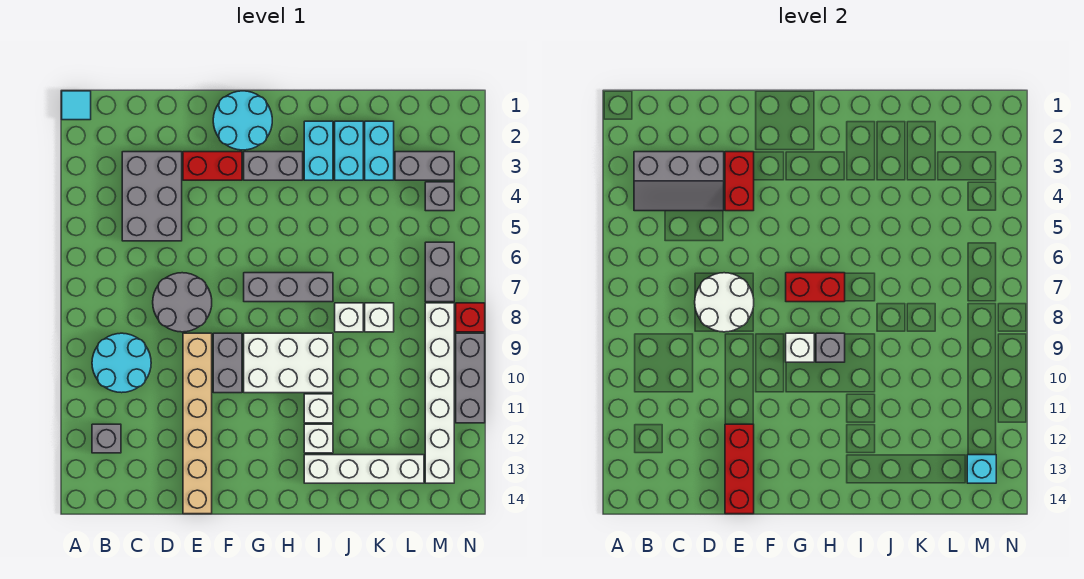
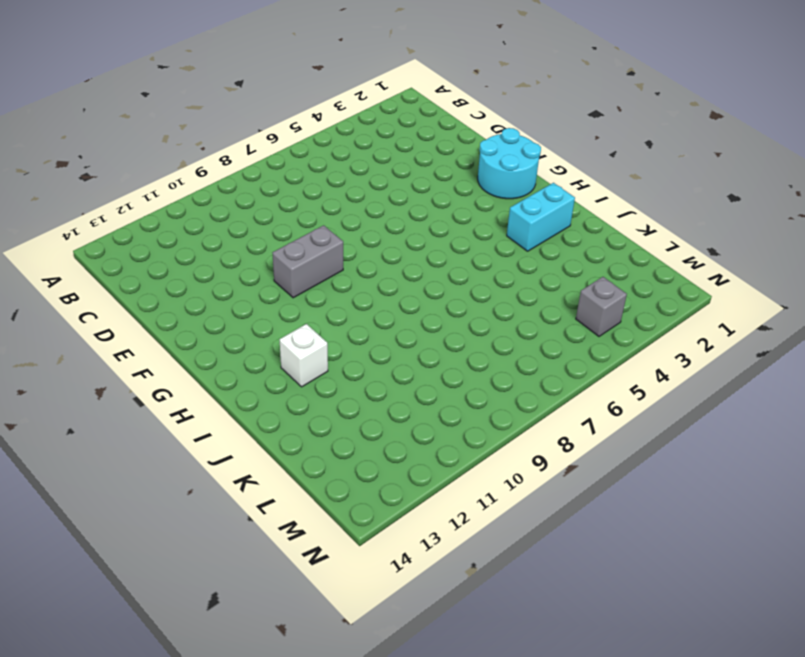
none -> cyan tile A1 level 1
none -> cyan round brick B9:C10 level 1
none -> grey brick B12 level 1
none -> grey brick C3:D5 level 1

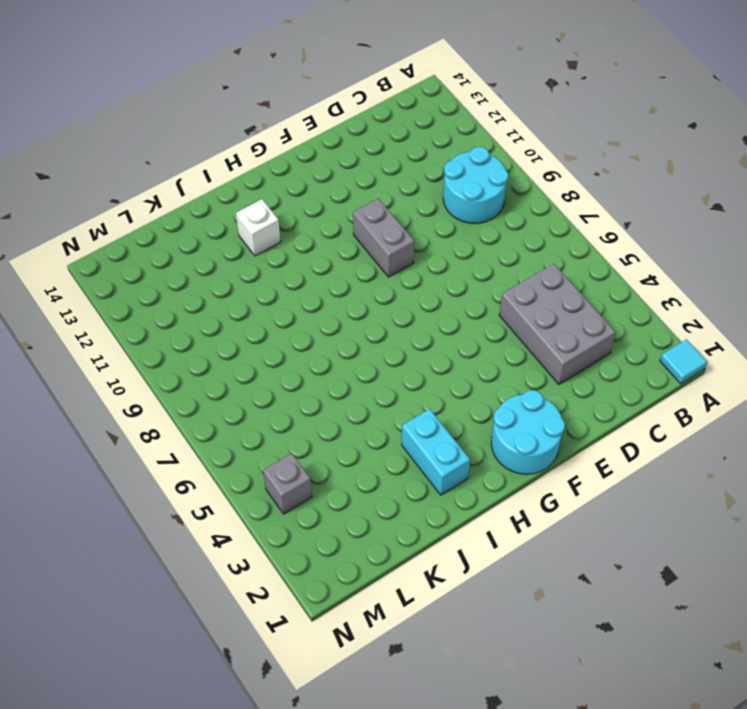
none -> grey brick B12 level 1
none -> grey round brick D7:E8 level 1
none -> red brick E3:F3 level 1
none -> tan brick E9:E14 level 1

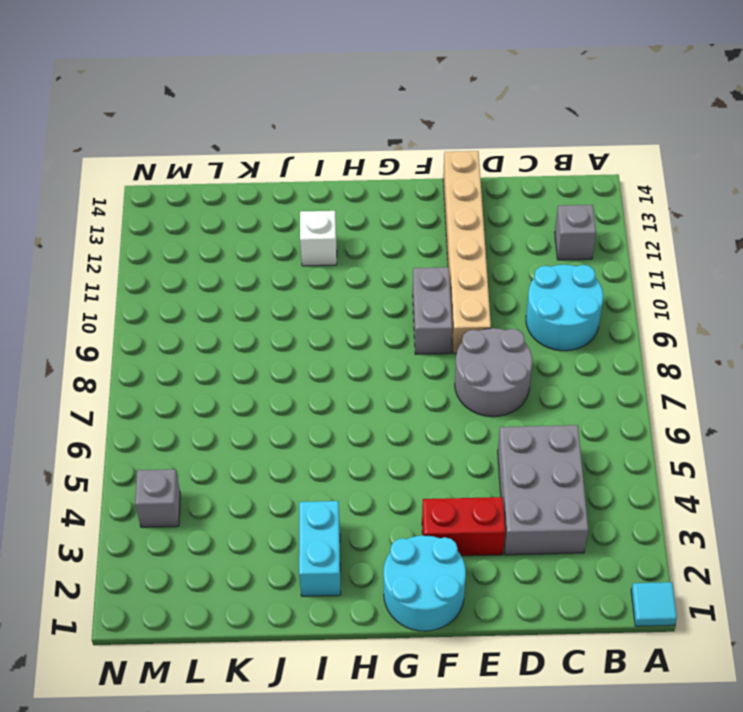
none -> grey brick G3:H3 level 1
none -> grey brick G7:I7 level 1
none -> white brick G9:I10 level 1
none -> white brick I11 level 1

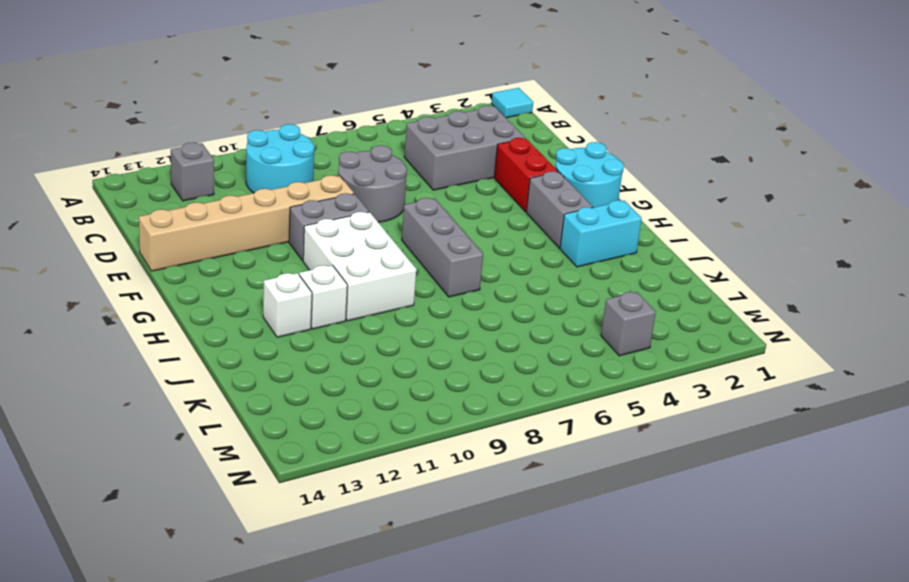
none -> white brick I13:L13 level 1
none -> cyan brick J2:J3 level 1
none -> white brick J8 level 1
none -> cyan brick K2:K3 level 1

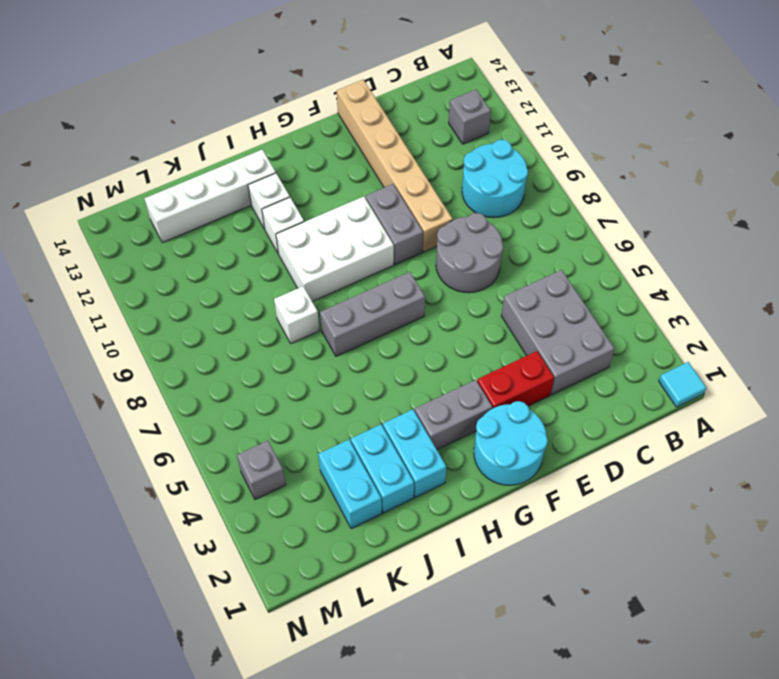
none -> white brick K8 level 1
none -> grey brick L3:M3 level 1
none -> grey brick M6:M7 level 1
none -> white brick M8:M13 level 1

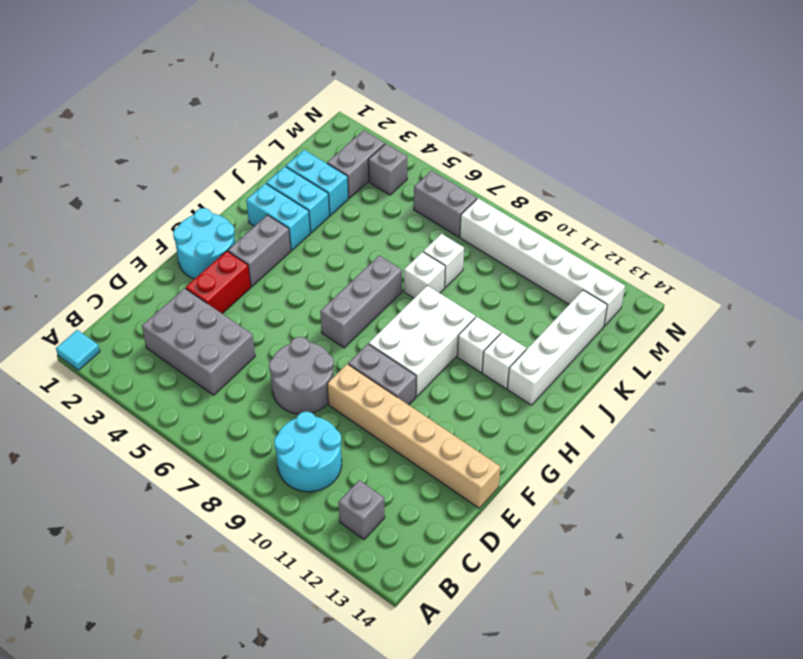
none -> red brick N8 level 1
none -> grey brick N9:N11 level 1
none -> grey slope B3:D4 level 2 top 3
none -> white round brick D7:E8 level 2

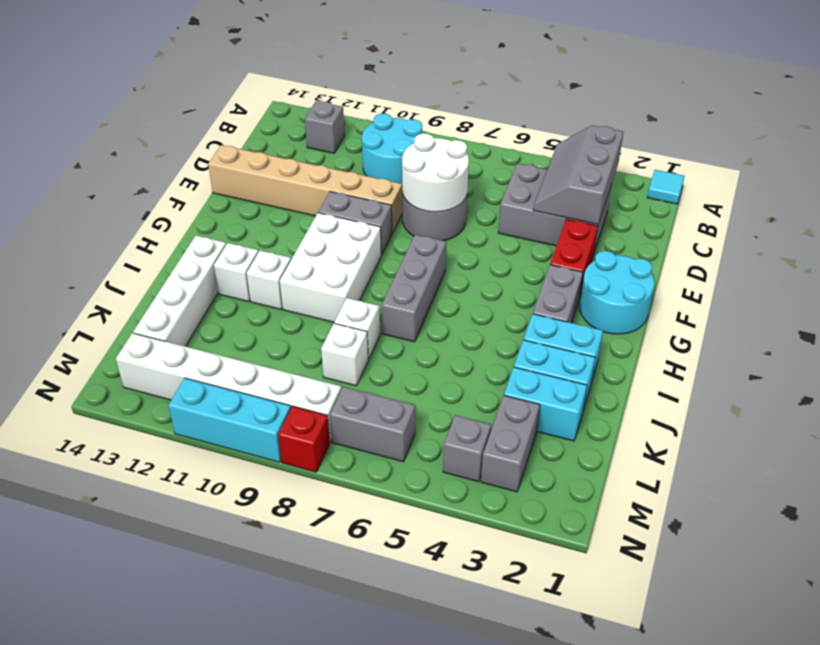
cyan brick N9:N11 level 1 -> grey brick N9:N11 level 1
none -> red brick E3:E4 level 2
none -> red brick E12:E14 level 2
none -> red brick G7:H7 level 2
none -> white brick G9 level 2

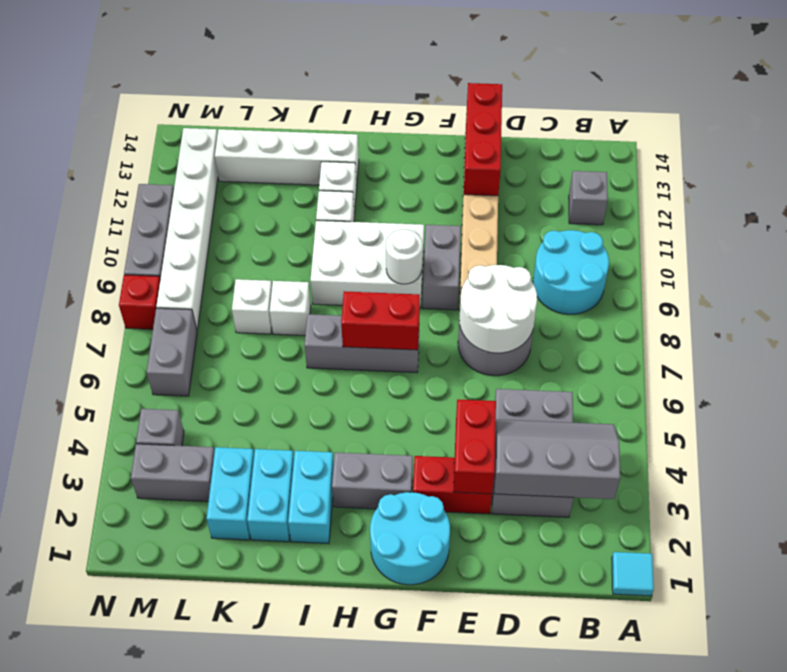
white round brick G9 level 2 -> white brick G9 level 2
none -> grey brick H9 level 2
none -> cyan brick M13 level 2

